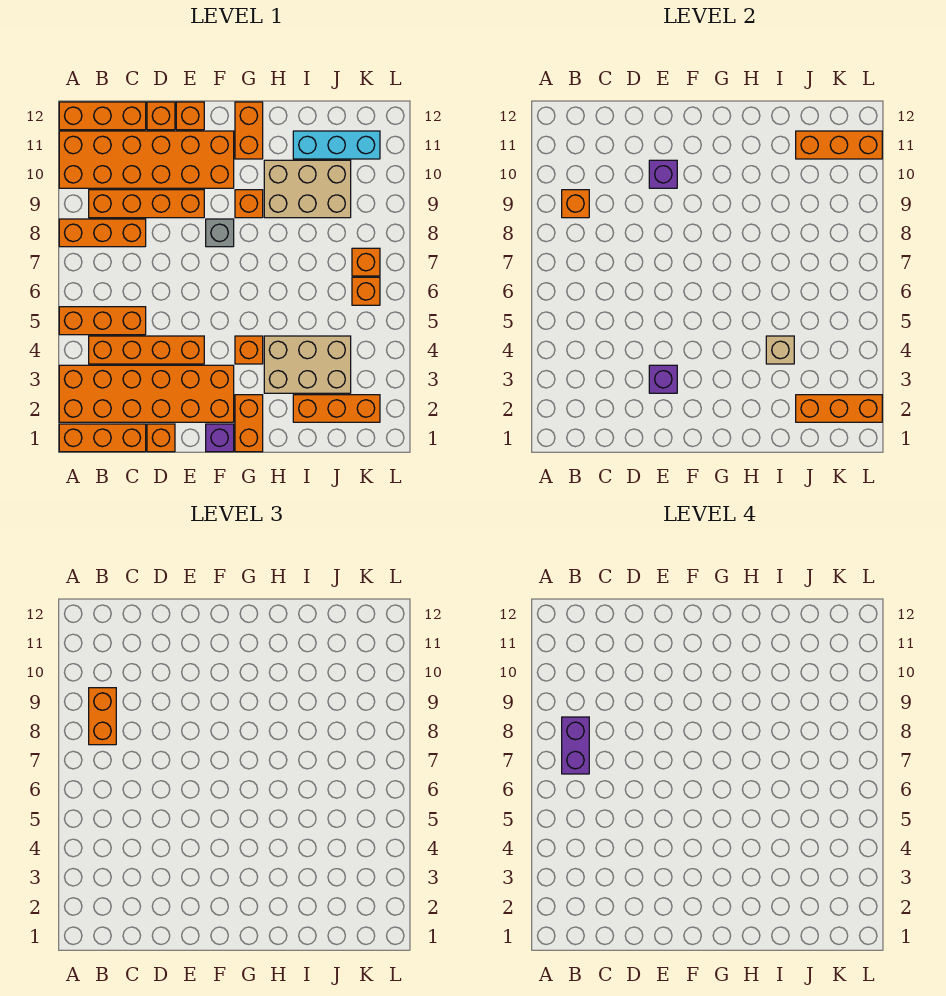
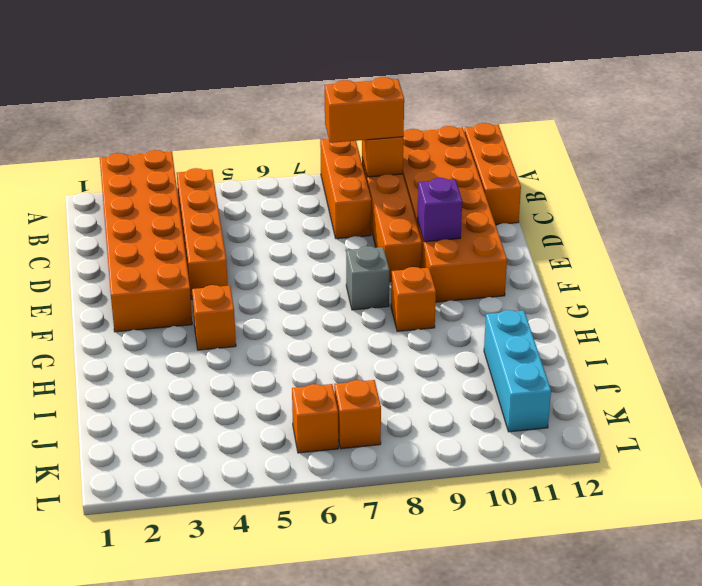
none -> orange brick A1:C1 level 1
none -> orange brick A5:C5 level 1
none -> orange brick D1 level 1
none -> orange brick D12 level 1

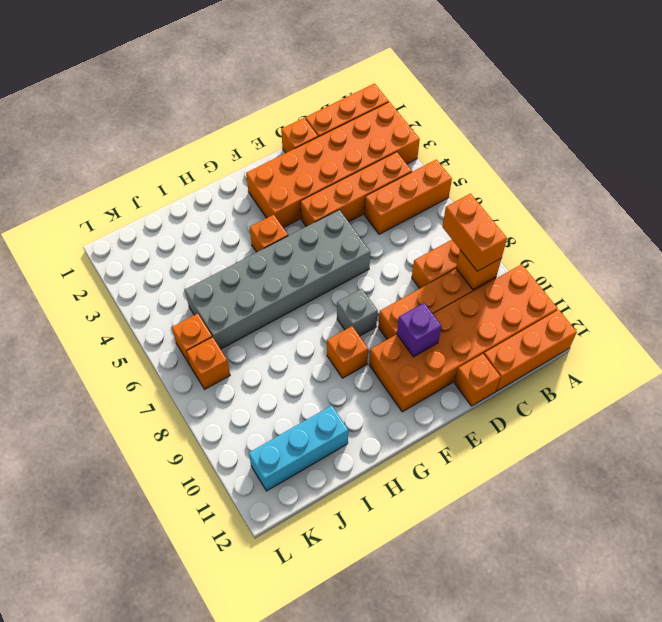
grey brick E5:J6 level 1 -> none
none -> orange brick E12 level 1
none -> purple brick F1 level 1
none -> orange brick G1:G2 level 1
none -> orange brick G11:G12 level 1

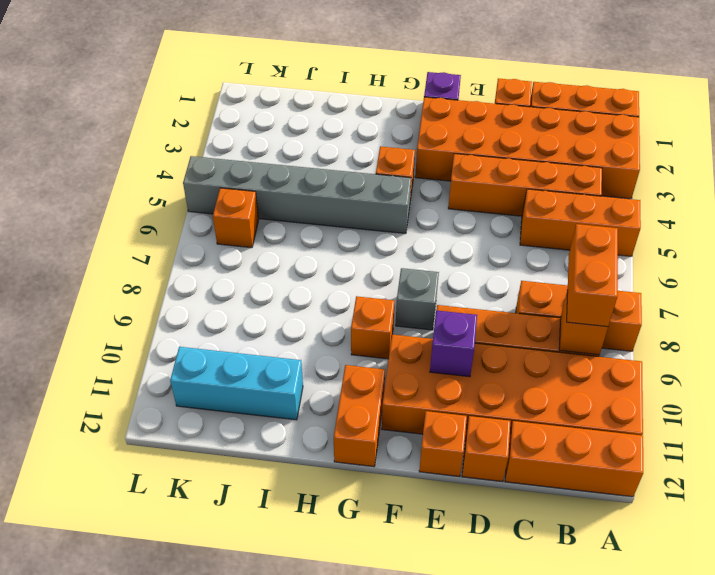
grey brick G5:L5 level 1 -> none
none -> orange brick G1:G2 level 1
none -> tan brick H3:J4 level 1
none -> tan brick H9:J10 level 1
none -> orange brick I2:K2 level 1

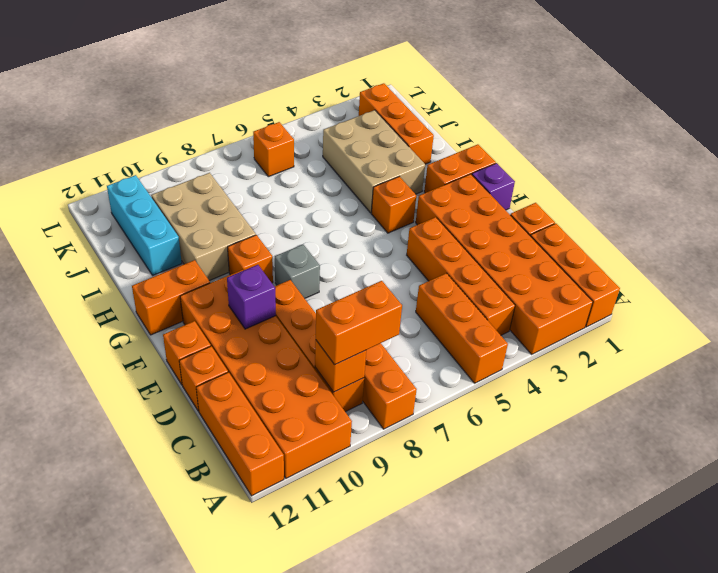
none -> orange brick K7 level 1
none -> purple brick E3 level 2
none -> tan brick I4 level 2
none -> orange brick J2:L2 level 2

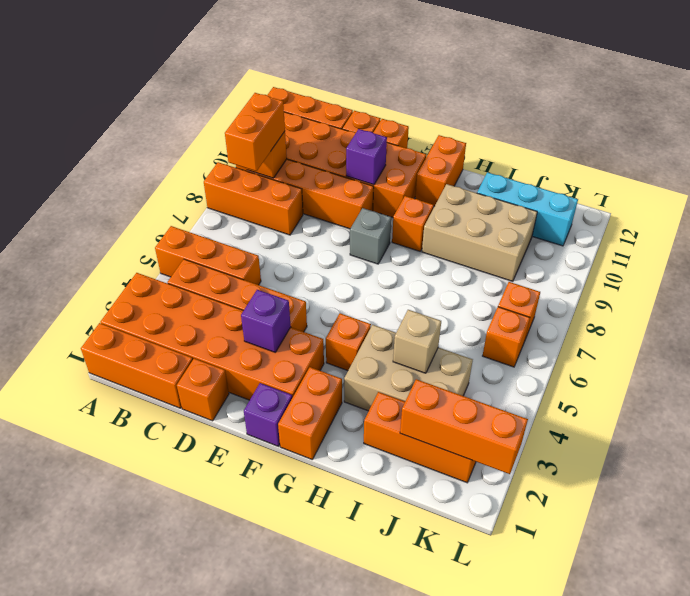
none -> orange brick J11:L11 level 2
none -> purple brick B7:B8 level 4

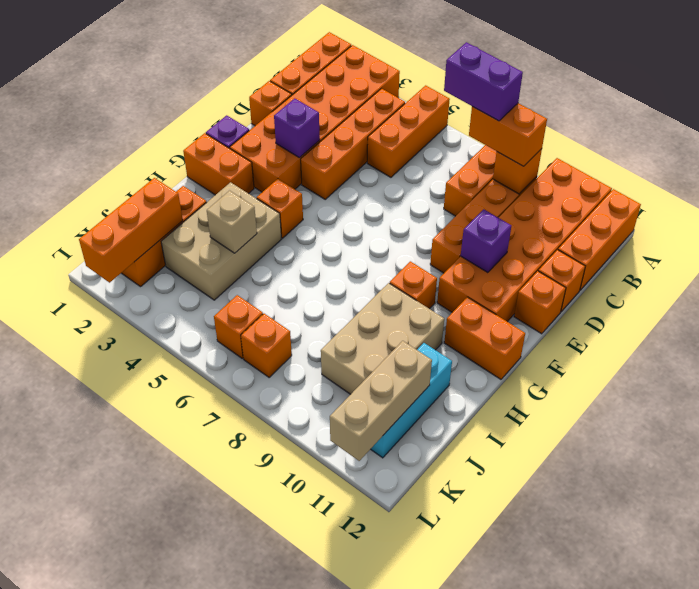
tan brick J11:L11 level 2 -> orange brick J11:L11 level 2
none -> grey brick F8 level 1

